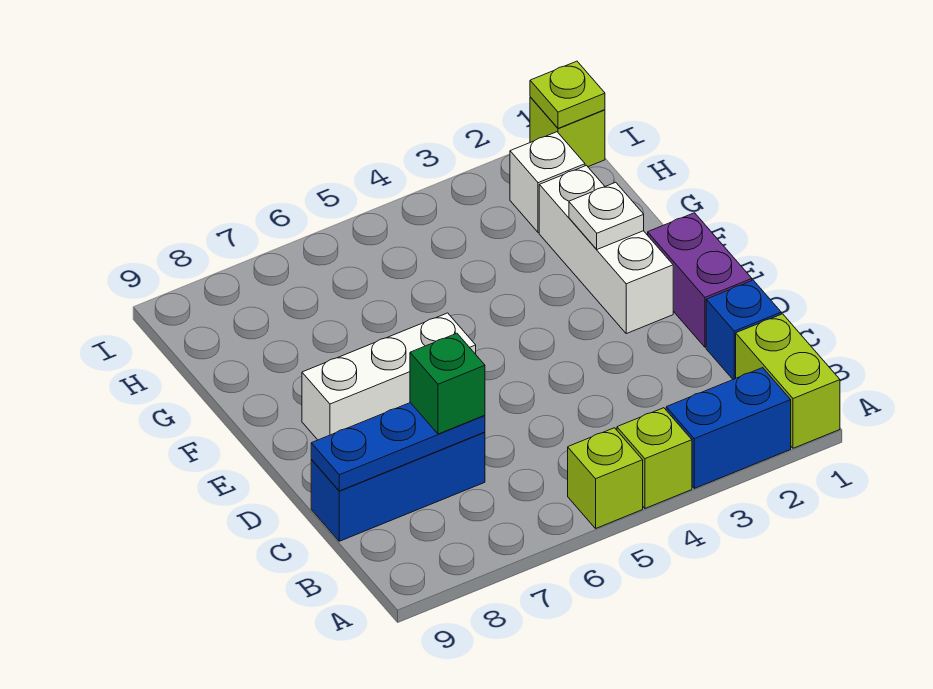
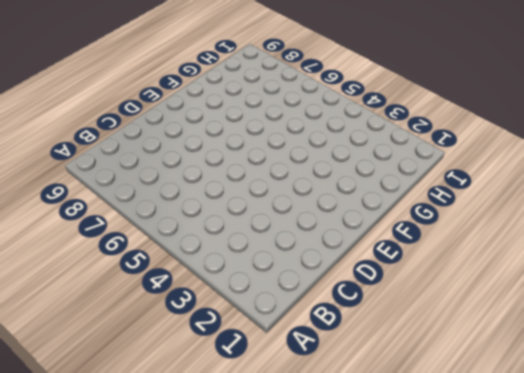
none -> lime brick A1:B1 level 1
none -> blue brick A2:A3 level 1
none -> lime brick A4 level 1

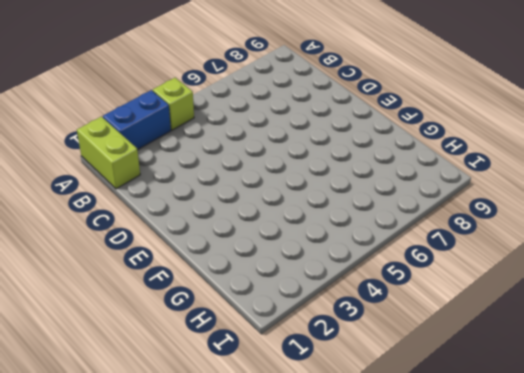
none -> lime brick A5 level 1
none -> blue brick C1 level 1
none -> blue brick C7:C9 level 1

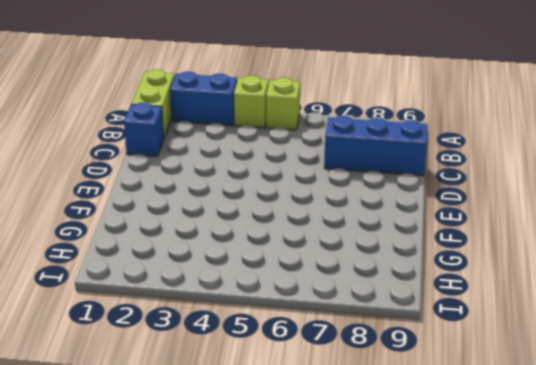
none -> purple brick D1:E1 level 1
none -> white brick E2:G2 level 1
none -> white brick E6:E8 level 1

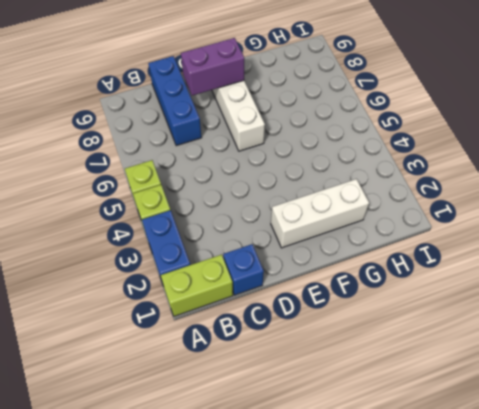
purple brick D8:E8 level 2 -> purple brick D1:E1 level 1
none -> white brick H2 level 1
none -> lime brick I1 level 1
none -> blue plate C7:C9 level 2

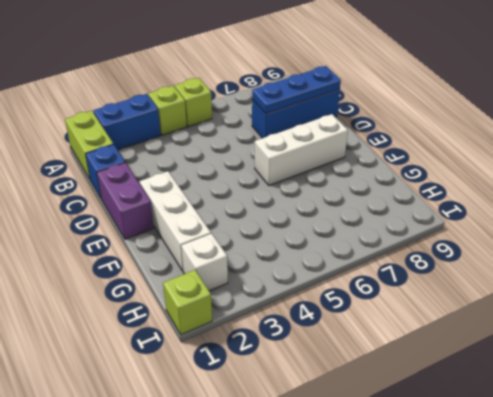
none -> white plate F2 level 2
none -> lime plate I1 level 2
none -> green brick C7 level 3

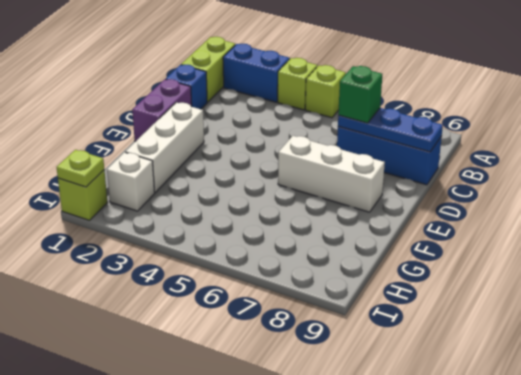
none -> white plate F2 level 2

